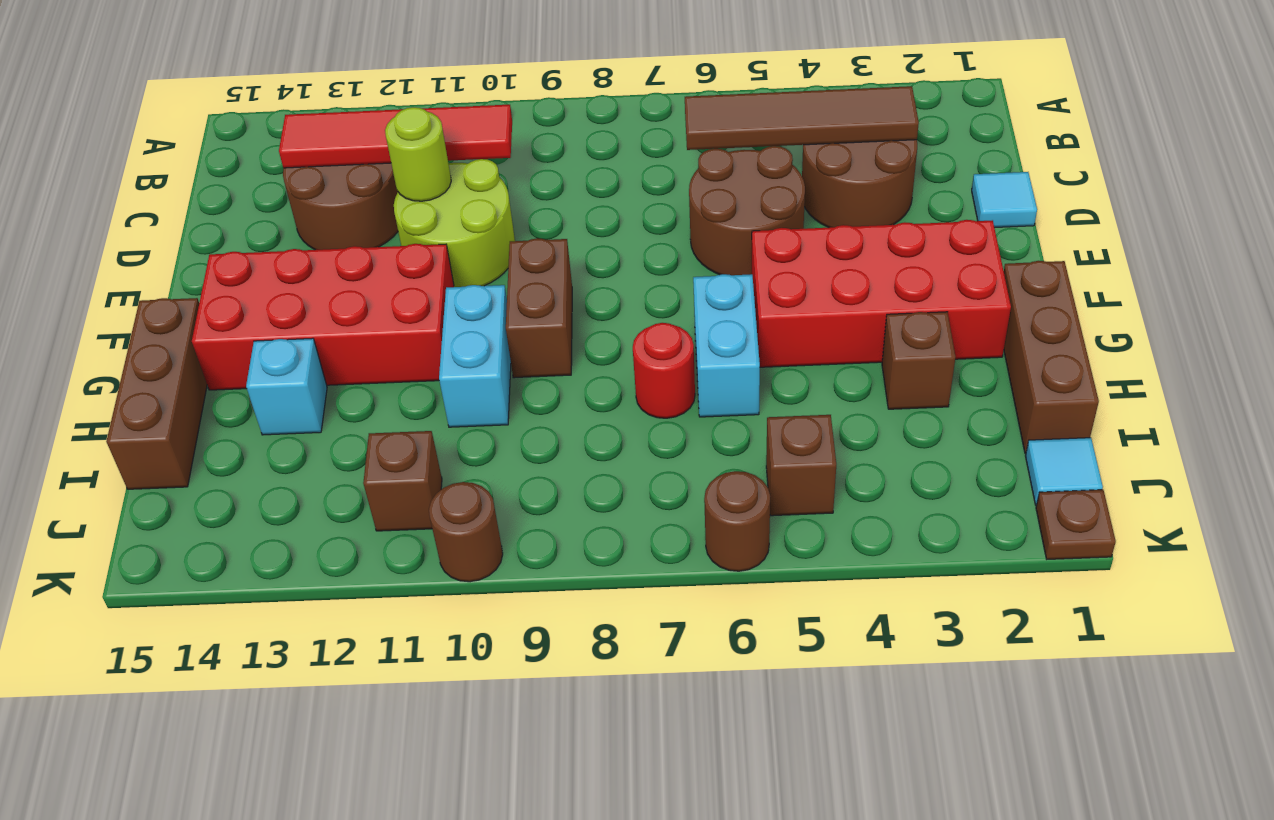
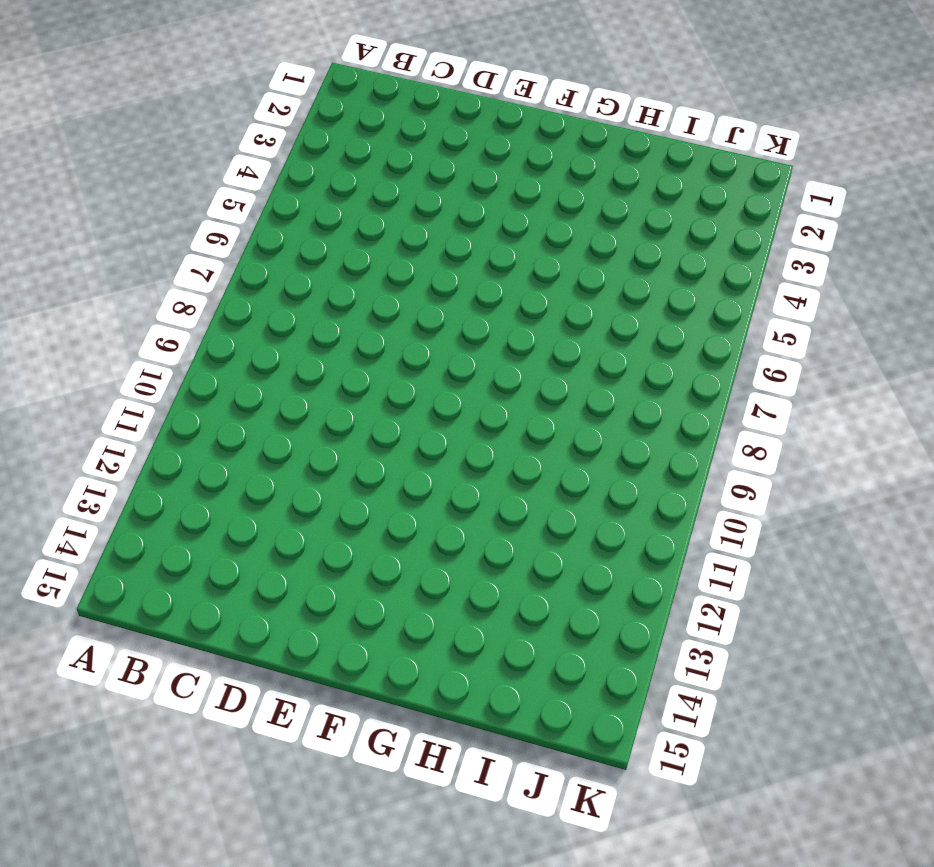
none -> brown round brick C3:D4 level 1
none -> brown round brick C12:D13 level 1
none -> cyan tile D1 level 1

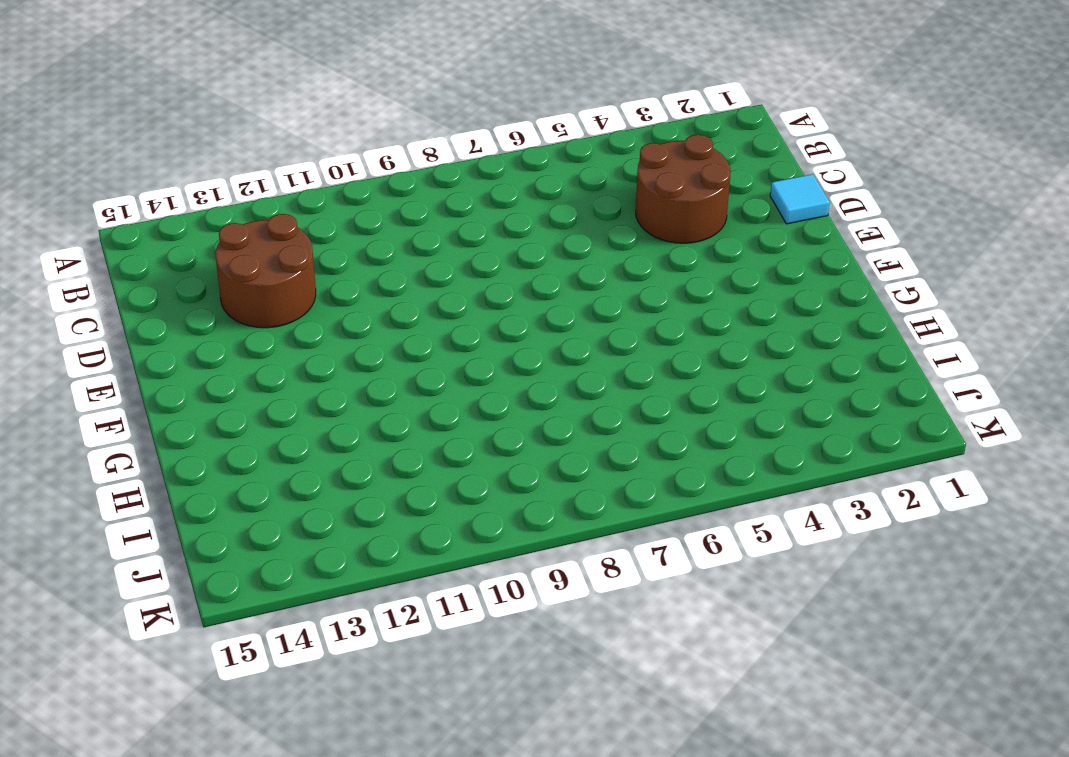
none -> brown round brick D5:E6 level 1
none -> lime round brick D10:E11 level 1
none -> red brick F2:G5 level 1

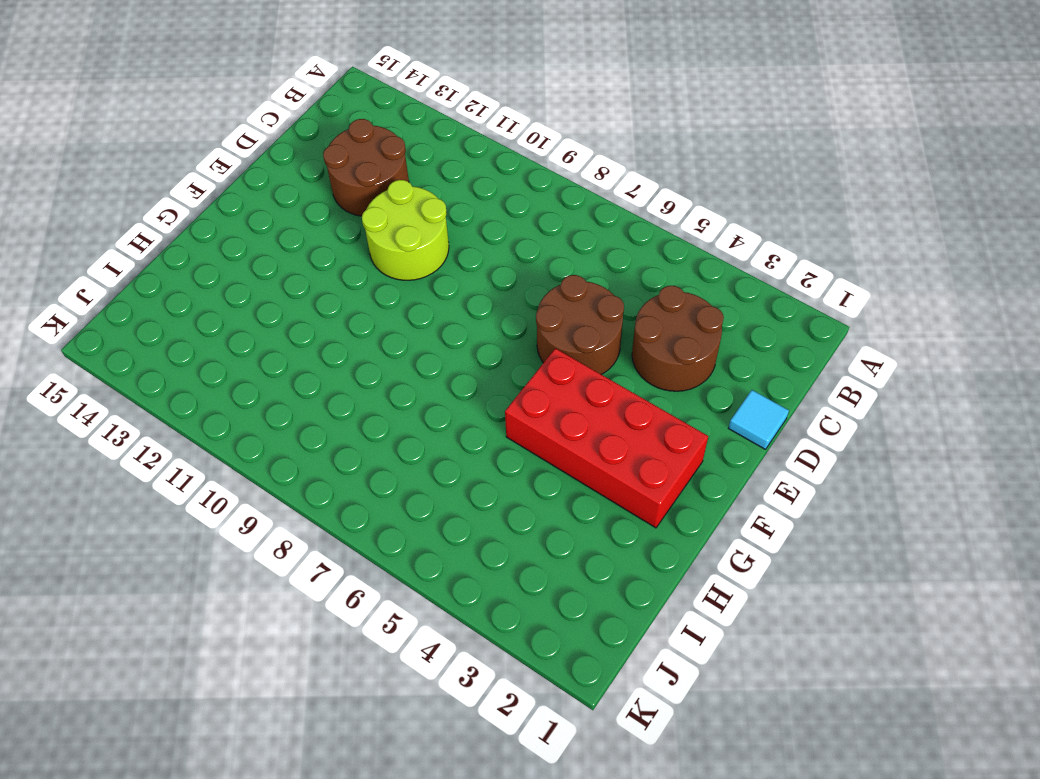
none -> brown brick F9:G9 level 1
none -> red brick F11:G14 level 1
none -> brown brick G1:I1 level 1

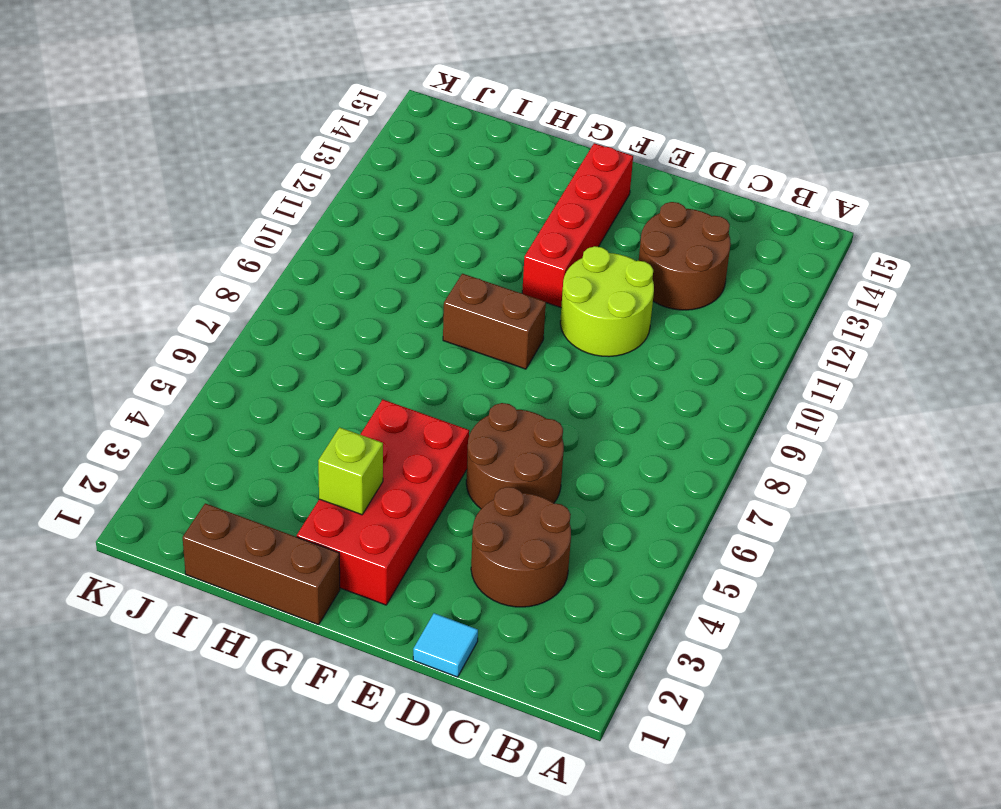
red brick F11:F14 level 1 -> red brick F11:G14 level 1
lime brick G3 level 2 -> none
none -> cyan brick G6:H6 level 1
none -> cyan brick G10:H10 level 1
none -> brown brick G15:I15 level 1

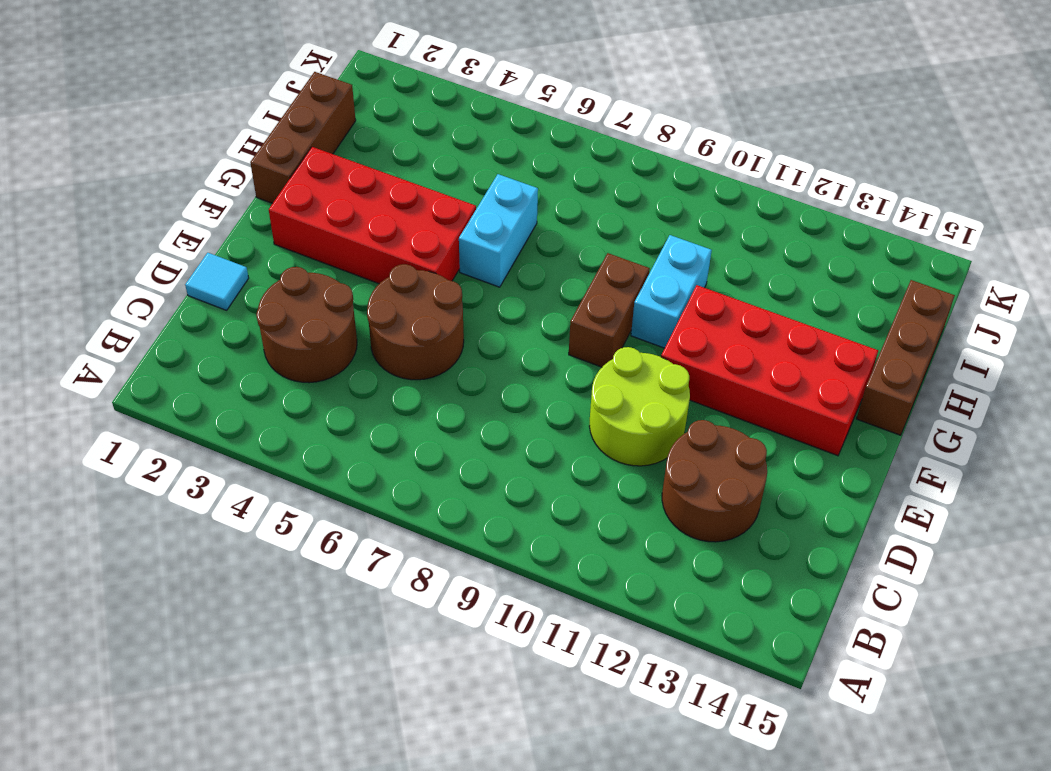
none -> brown brick H3 level 1
none -> red round brick H7 level 1
none -> cyan brick H13 level 1

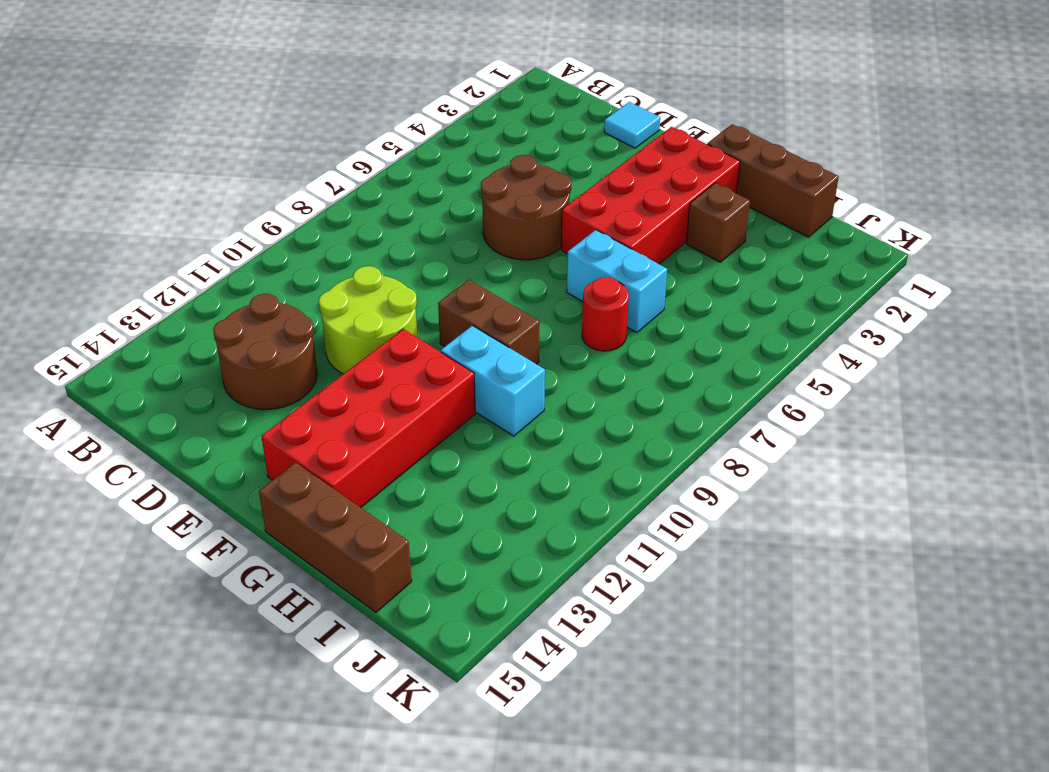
none -> brown round brick C3:D4 level 1
none -> cyan brick H13 level 1
none -> cyan tile J1 level 1

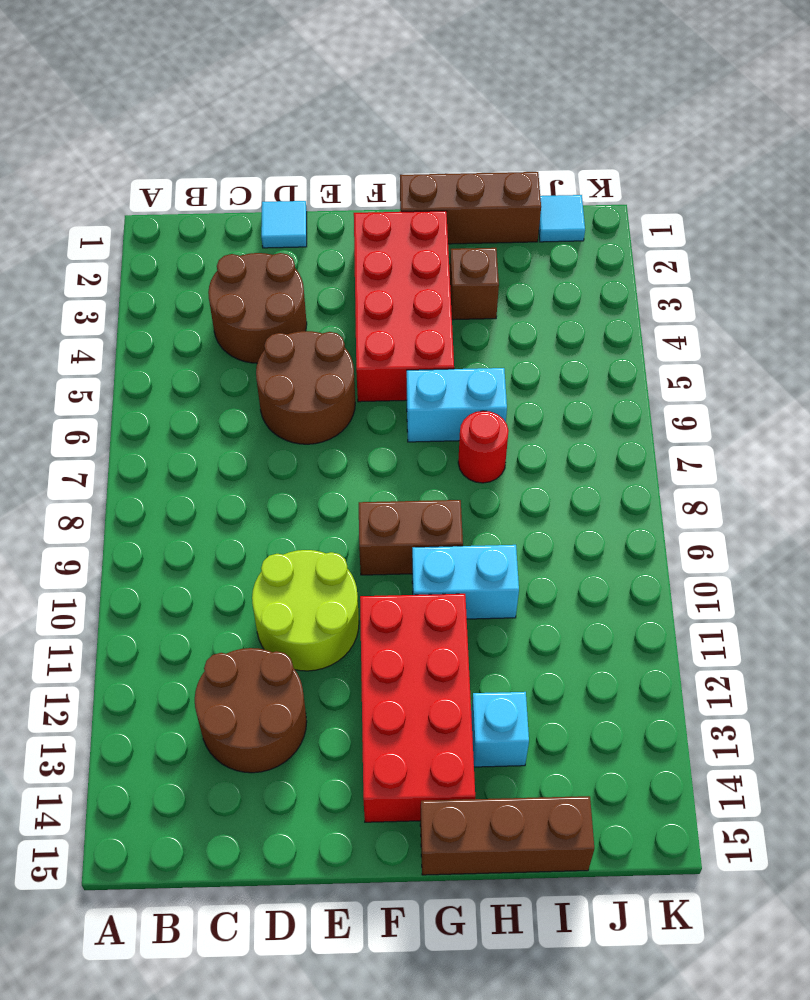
none -> brown brick J5 level 1
none -> brown brick J11 level 1
none -> brown plate K1 level 1

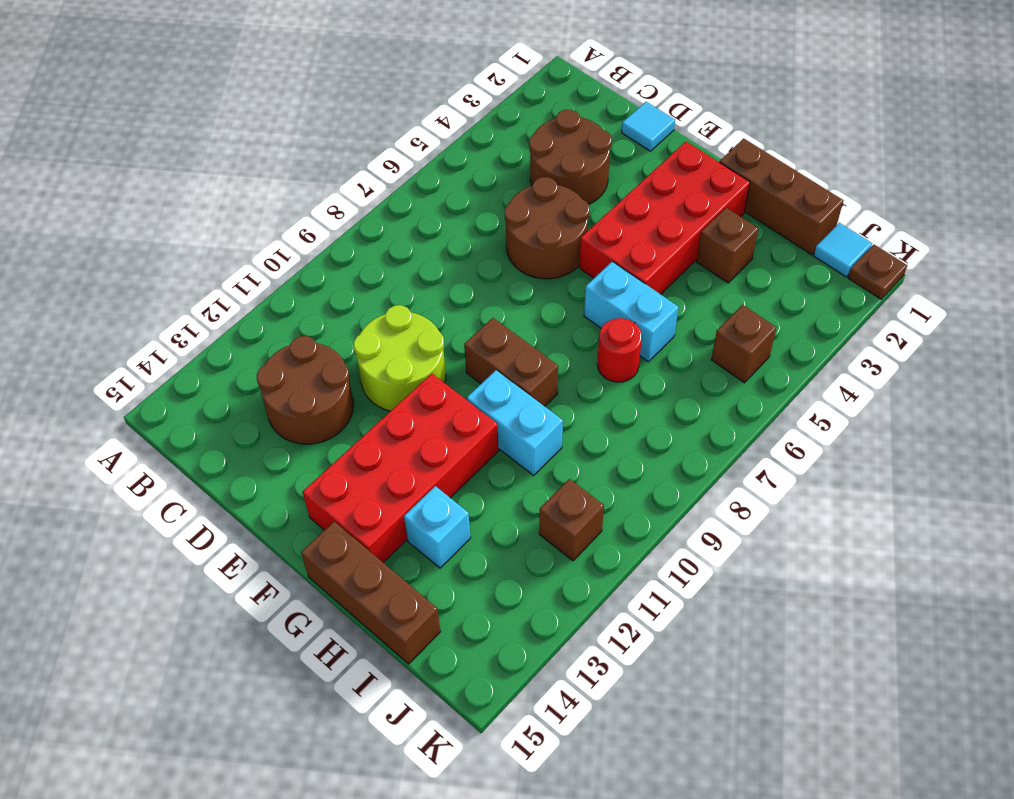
none -> brown round brick K6 level 1
none -> brown round brick K10 level 1
none -> brown tile C3:C6 level 2

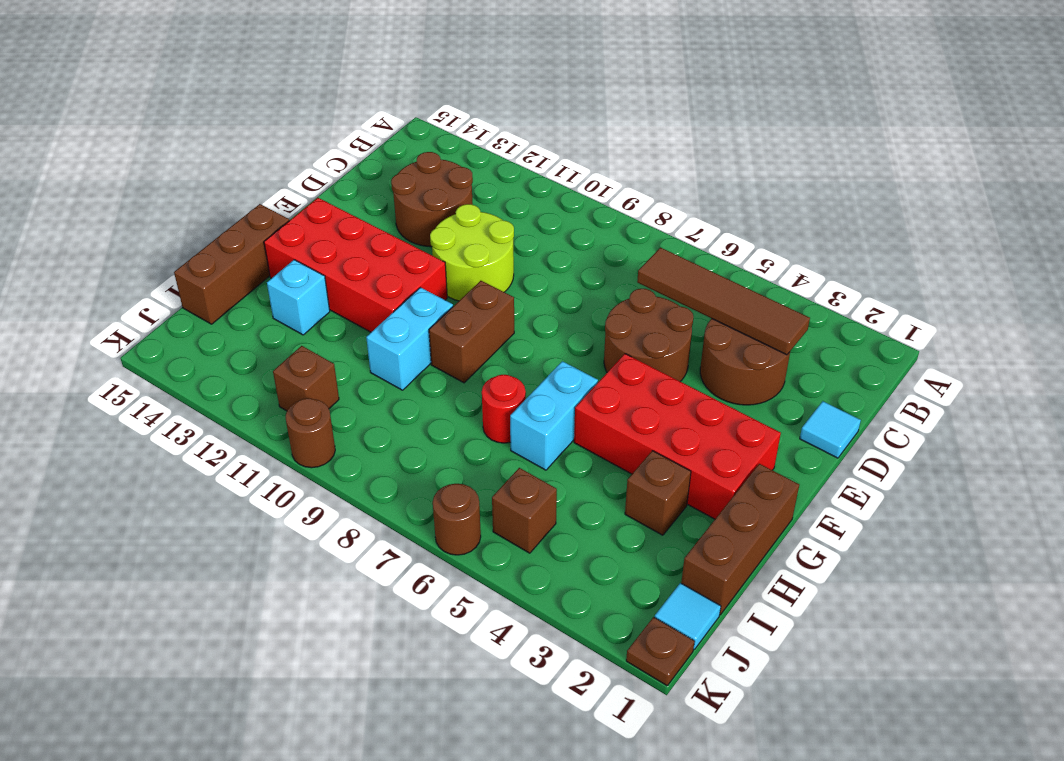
none -> red tile C10:C13 level 2
none -> lime round brick D11 level 2

